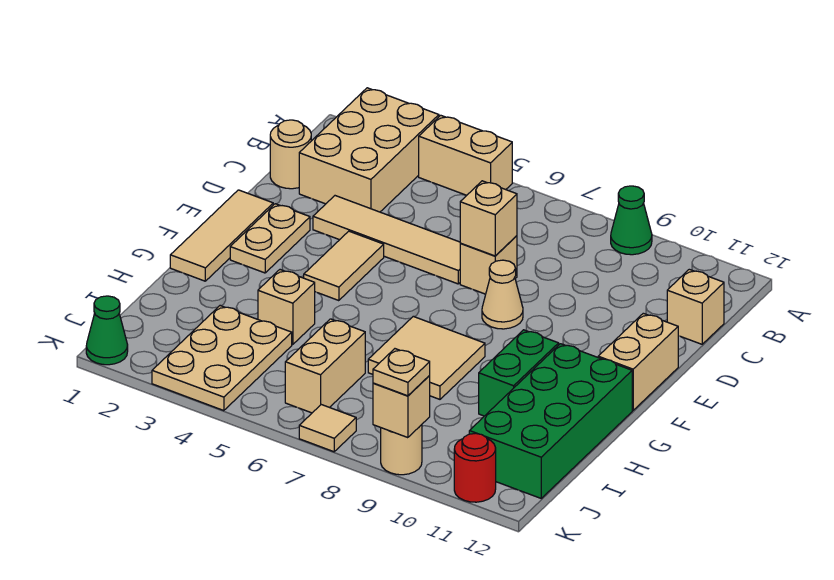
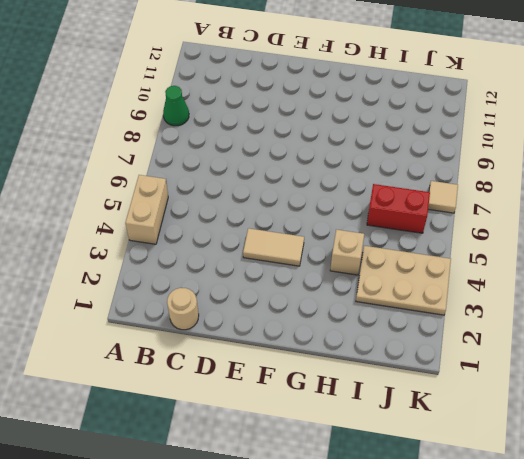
red brick I6:J6 level 1 -> tan brick I6:J6 level 1
none -> tan brick A2:C3 level 1
none -> tan brick C12 level 1
none -> tan tile D3:D6 level 1

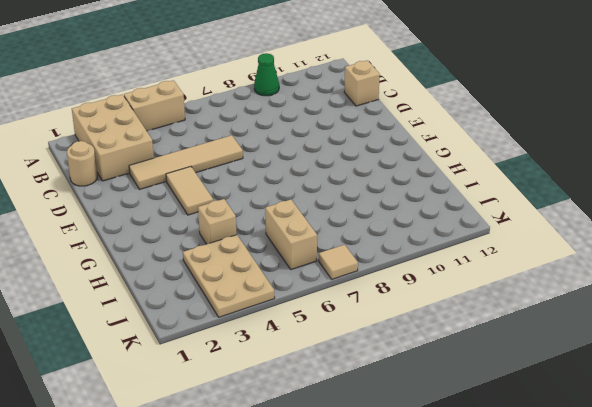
none -> tan brick D7 level 1
none -> tan tile E1:G1 level 1
none -> tan plate E2:F2 level 1

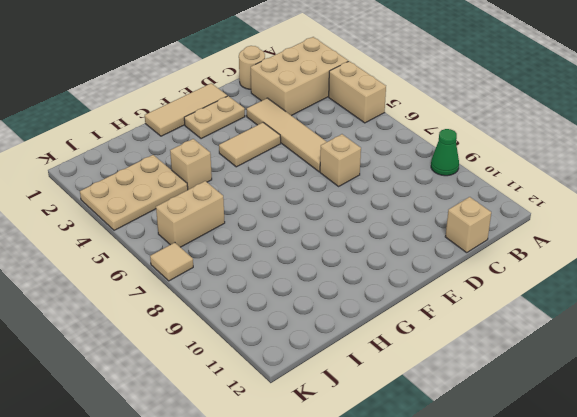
none -> tan cone E8 level 1
none -> tan brick E12:F12 level 1
none -> tan tile G7:H8 level 1

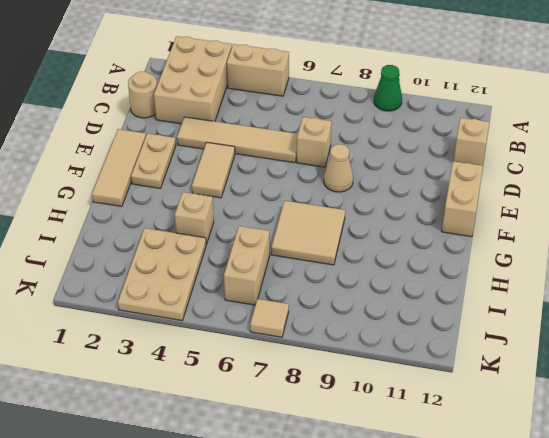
none -> green brick G10:H10 level 1
none -> green brick G11:J12 level 1
none -> green cone K1 level 1

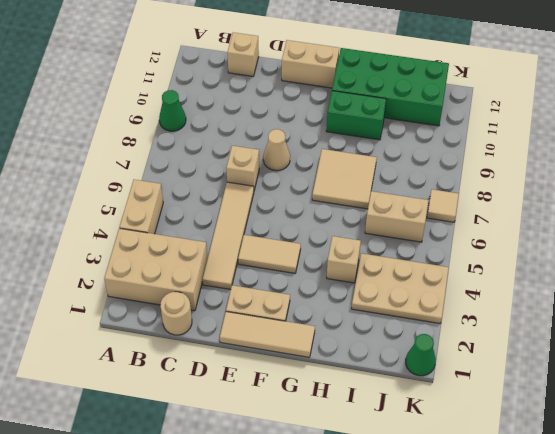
none -> tan round brick K9 level 1
none -> red round brick K11 level 1
none -> tan brick D7 level 2

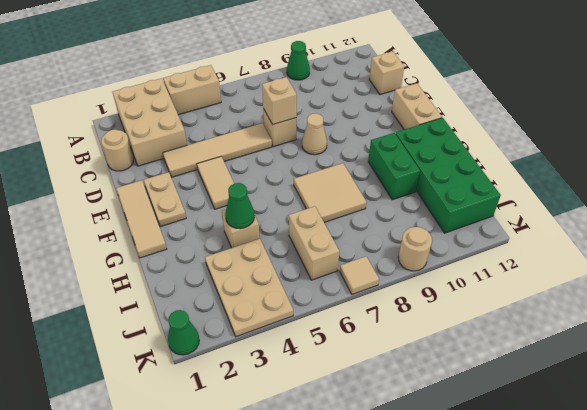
green cone H4 level 2 -> none
none -> red round brick K11 level 1
none -> tan brick K9 level 2
none -> tan plate K9 level 3

